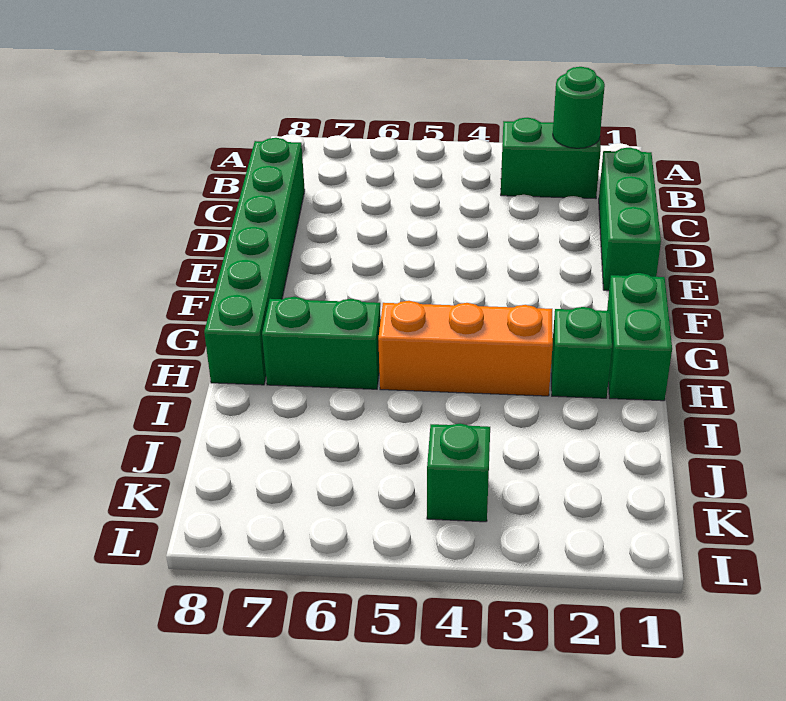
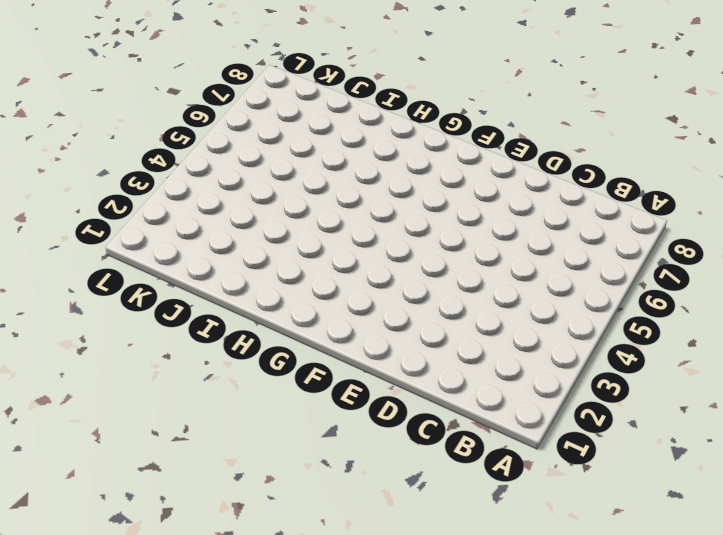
none -> green brick B2:B3 level 1
none -> green brick C1:E1 level 1

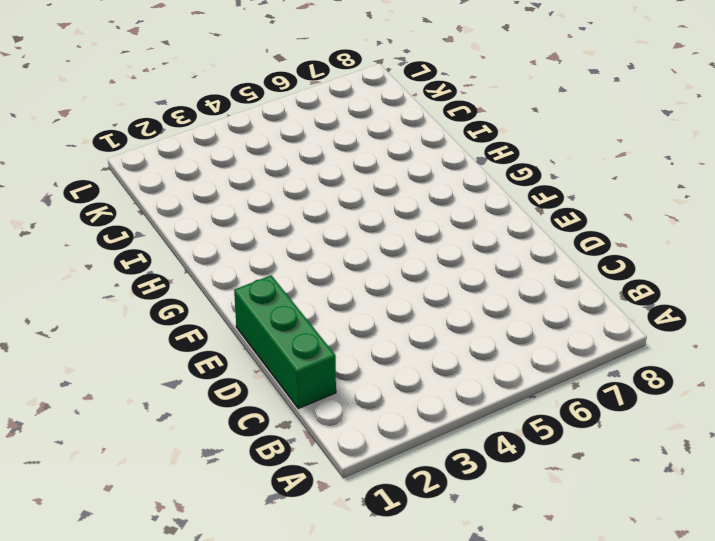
none -> green brick B2:B3 level 1
none -> green brick C8:H8 level 1

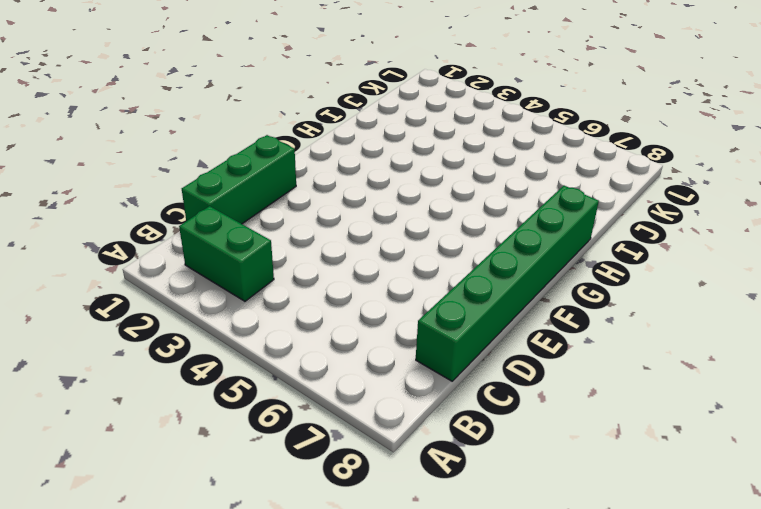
none -> green brick G1:H1 level 1
none -> green brick H2 level 1

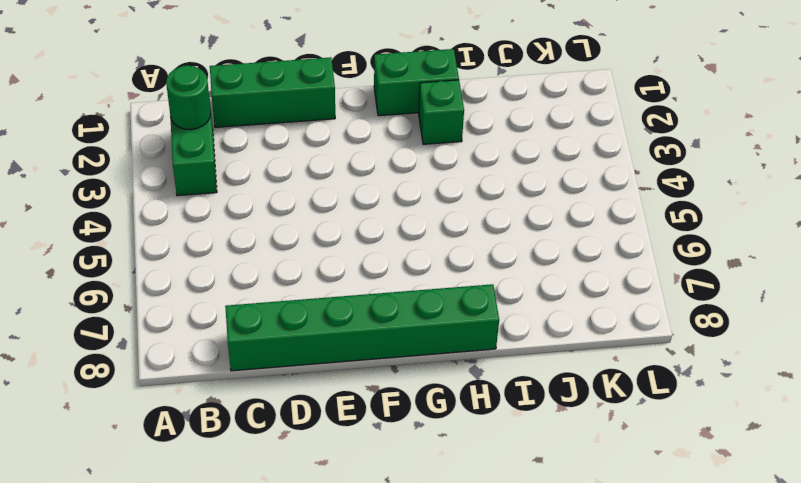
none -> orange brick H3:H5 level 1
none -> green brick H6:H7 level 1

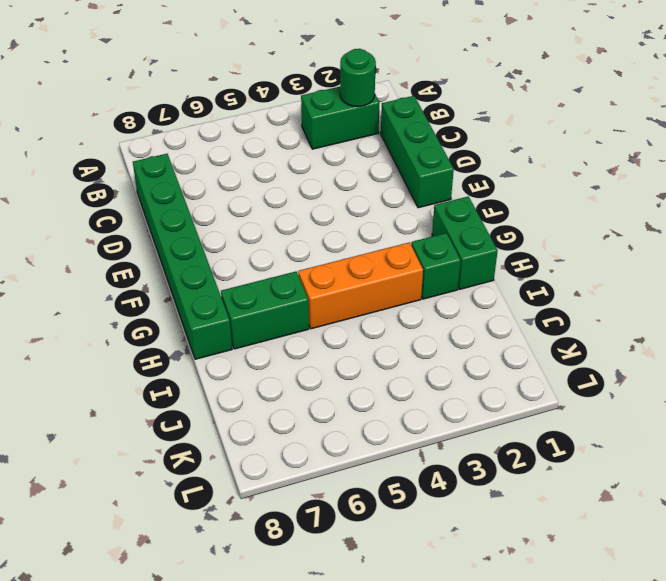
none -> green brick K4 level 1

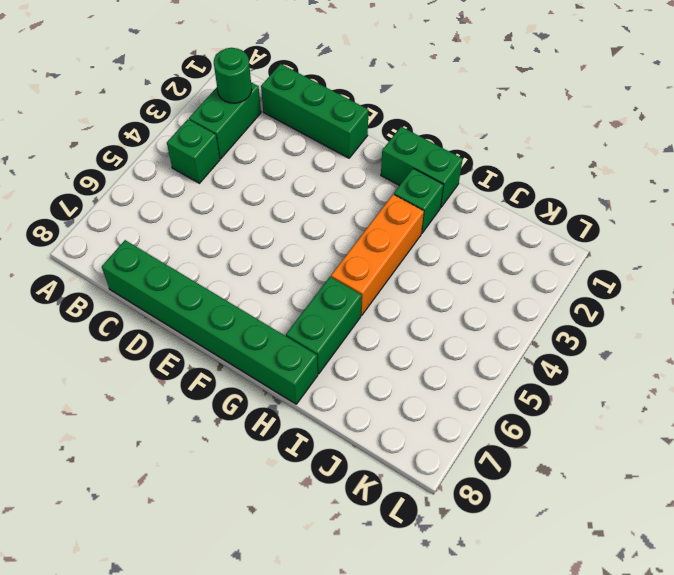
green brick B4 level 1 -> green brick K4 level 1

